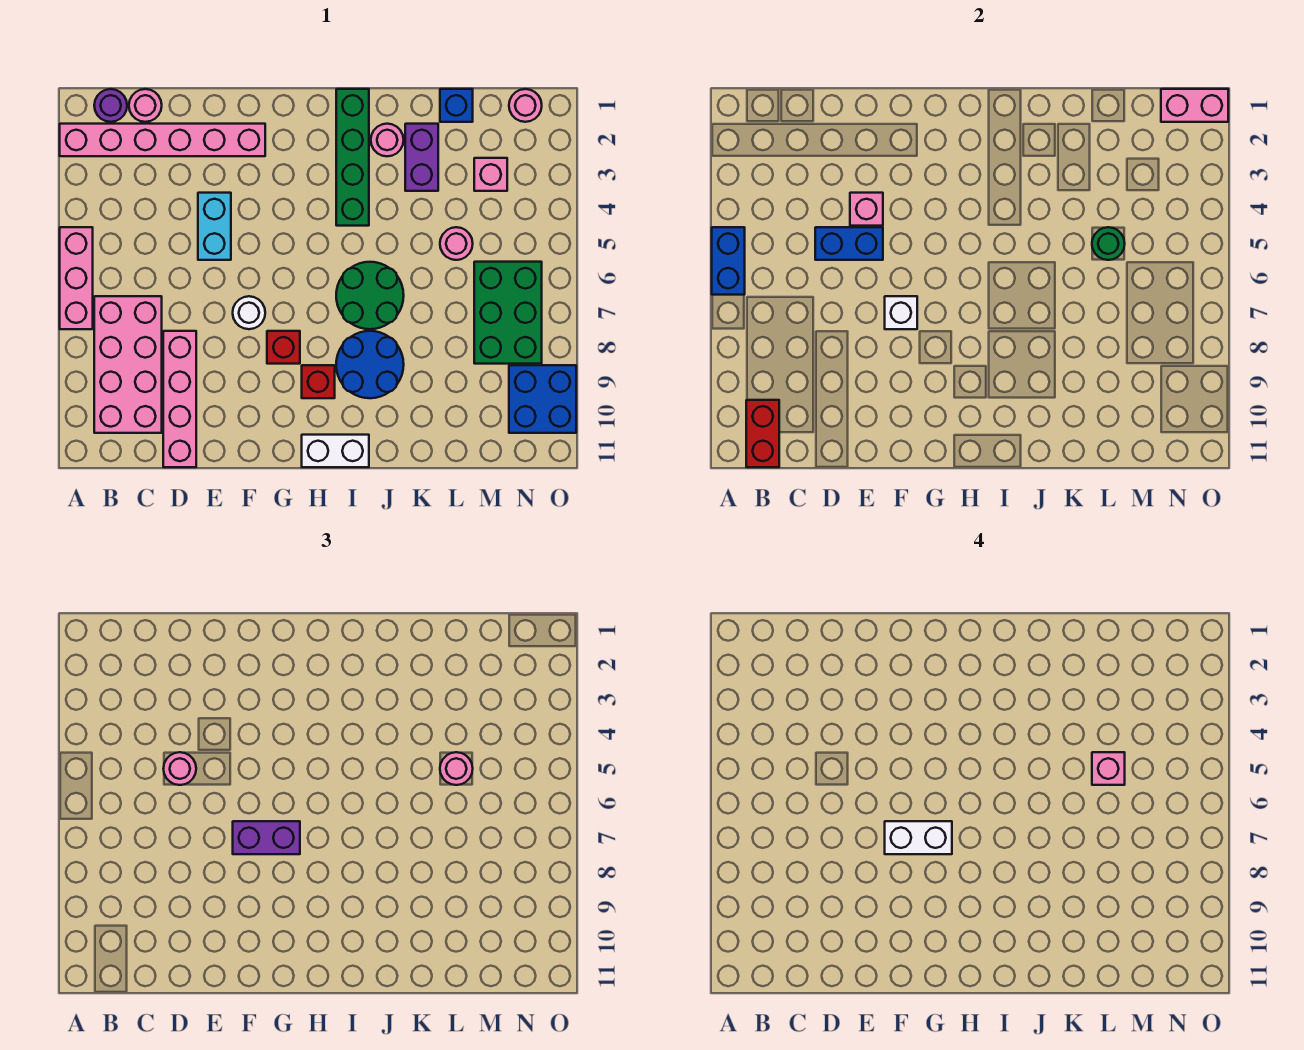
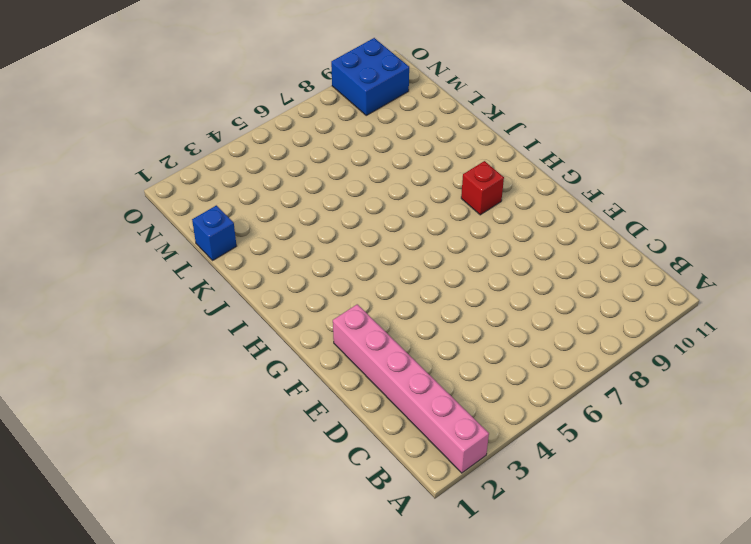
none -> pink brick A5:A7 level 1
none -> purple round brick B1 level 1
none -> pink brick B7:C10 level 1
none -> pink round brick C1 level 1

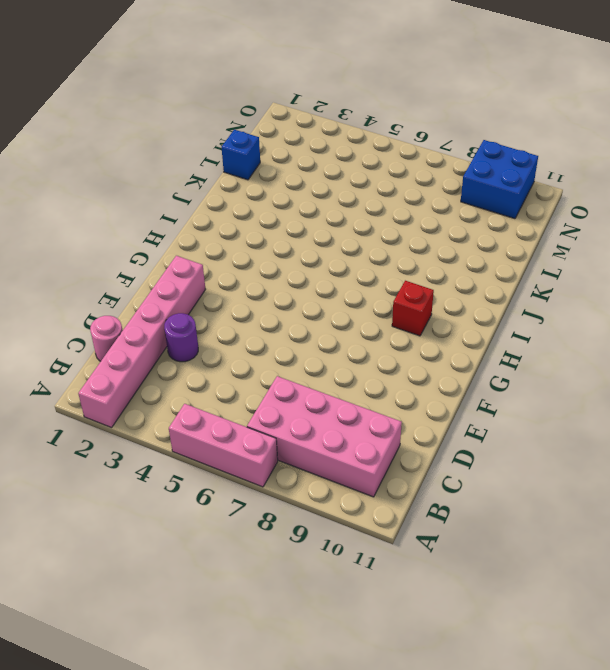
purple round brick D3 level 1 -> purple round brick B1 level 1
none -> pink brick D8:D11 level 1
none -> cyan brick E4:E5 level 1
none -> white round brick F7 level 1
none -> red brick G8 level 1

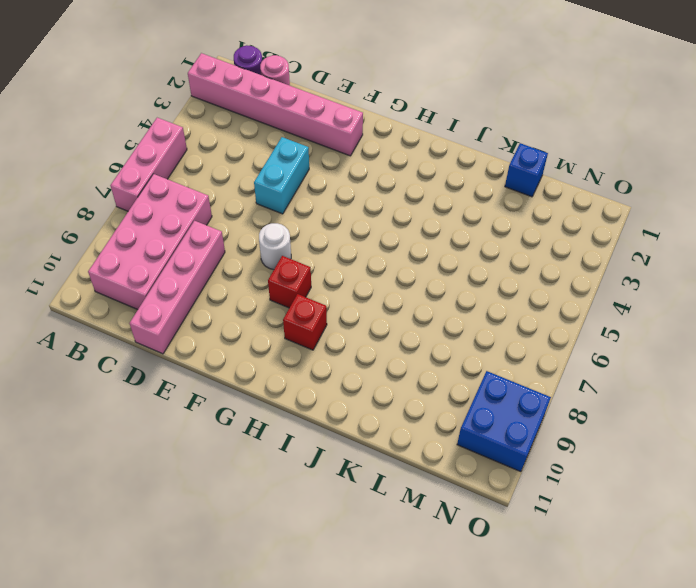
none -> white brick H11:I11 level 1
none -> green brick I1:I4 level 1
none -> green round brick I6:J7 level 1
none -> blue round brick I8:J9 level 1

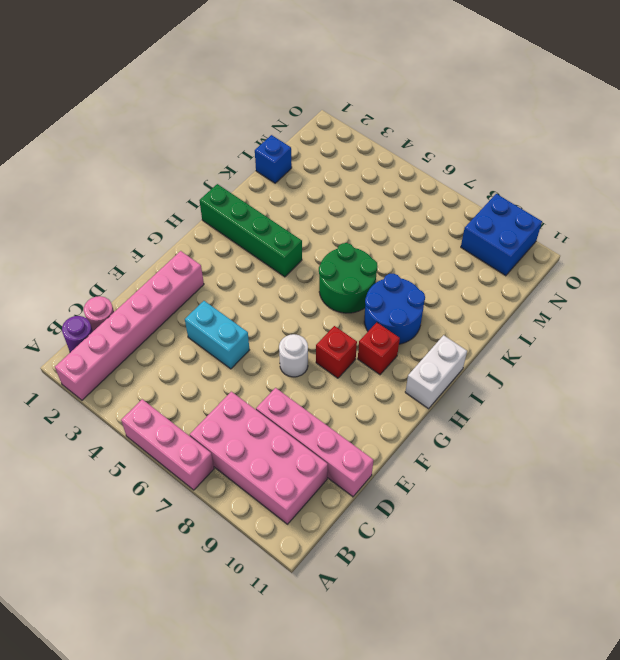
none -> pink round brick J2 level 1
none -> purple brick K2:K3 level 1
none -> pink round brick L5 level 1
none -> pink brick M3 level 1

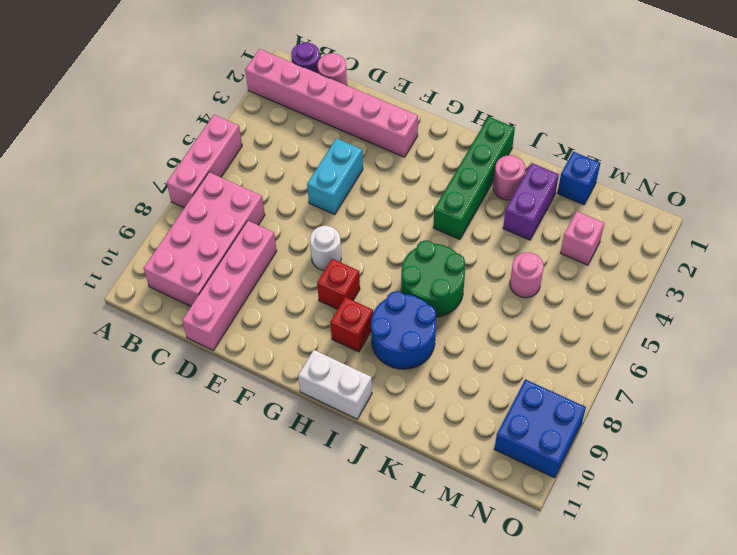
none -> green brick M6:N8 level 1
none -> pink round brick N1 level 1
none -> blue brick A5:A6 level 2
none -> red brick B10:B11 level 2

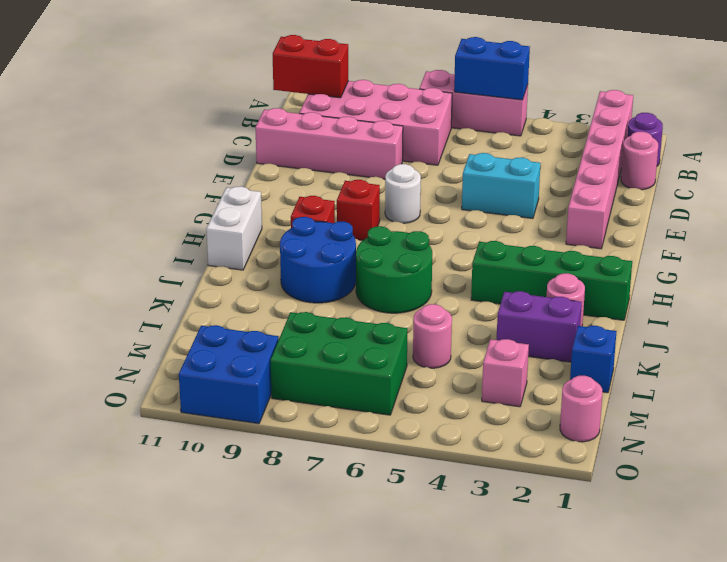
none -> blue brick D5:E5 level 2
none -> pink brick E4 level 2
none -> white brick F7 level 2
none -> green round brick L5 level 2

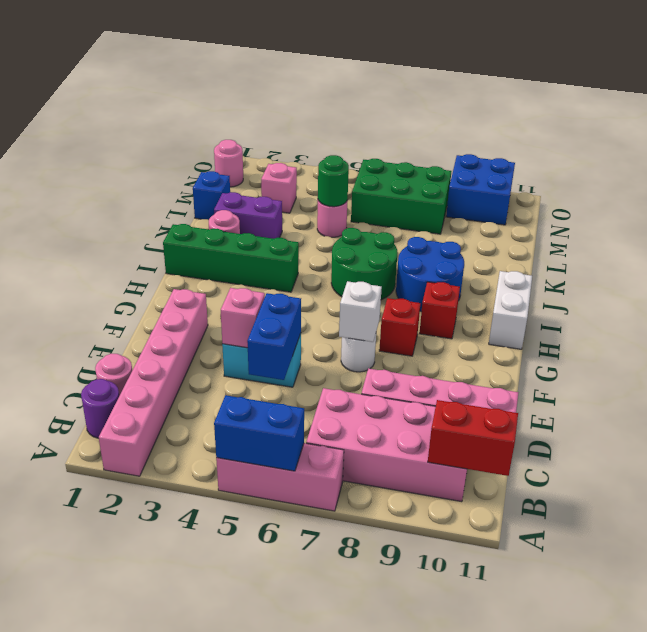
none -> pink brick N1:O1 level 2
none -> pink round brick D5 level 3
none -> purple brick F7:G7 level 3
none -> pink round brick L5 level 3

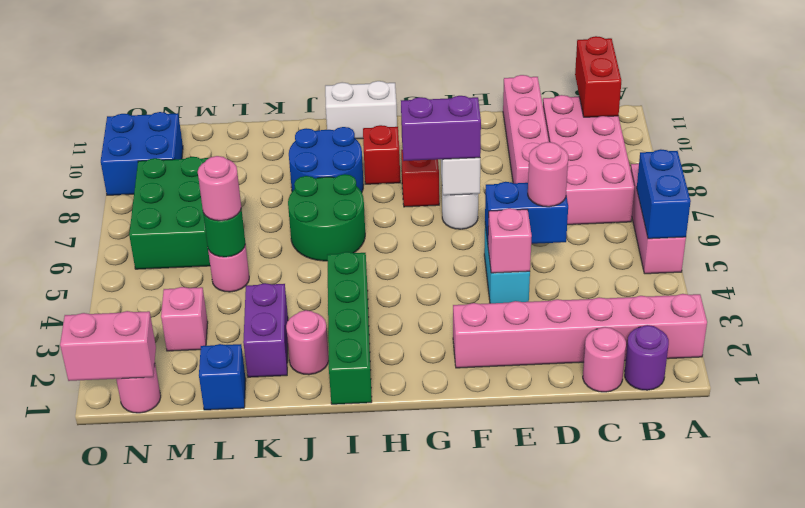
none -> white brick F7:G7 level 4
none -> pink brick L5 level 4

